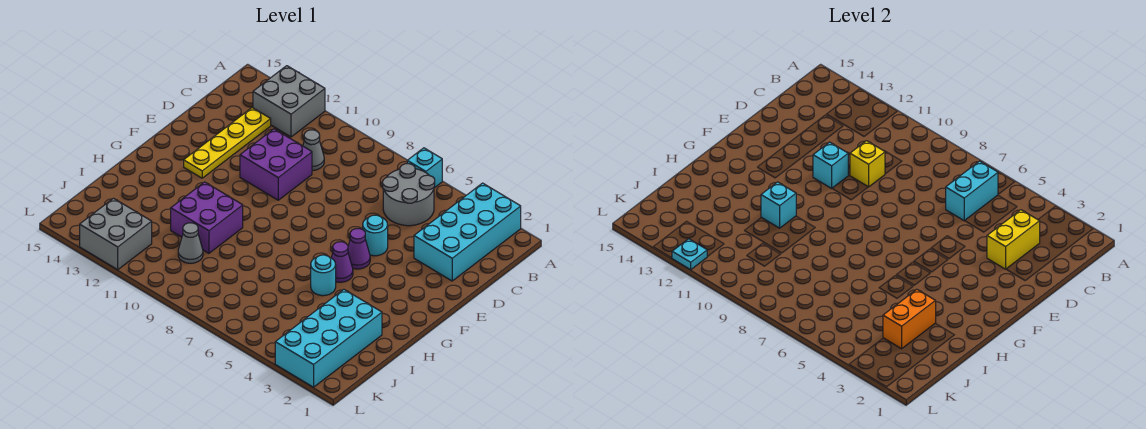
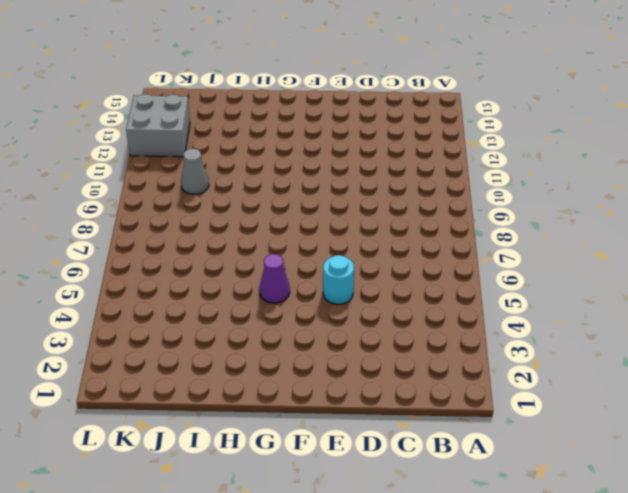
none -> cyan brick A2:D3 level 1
none -> cyan brick A6 level 1
none -> grey brick A12:B13 level 1

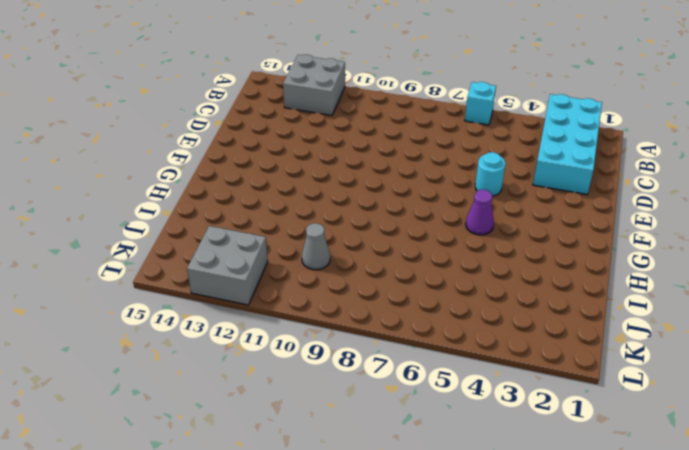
none -> grey round brick B5:C6 level 1
none -> grey cone C10 level 1
none -> yellow plate C13:F13 level 1

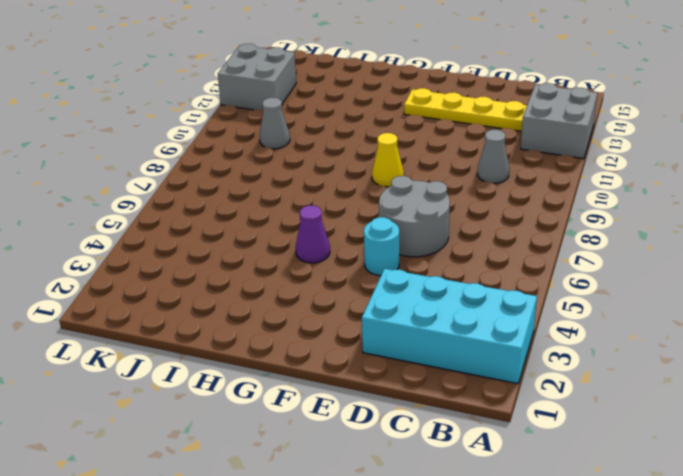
grey round brick D6:E7 level 1 -> grey round brick B5:C6 level 1
yellow cone F9 level 1 -> none
none -> cyan brick A6 level 1
none -> purple brick D10:E11 level 1
none -> purple cone F5 level 1

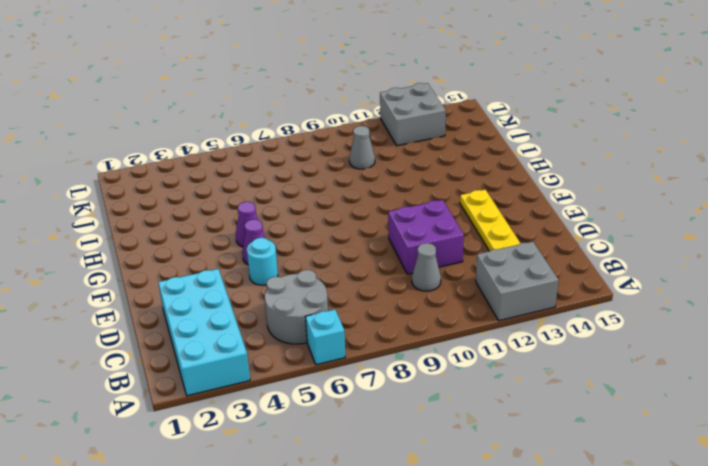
none -> cyan round brick H5 level 1
none -> purple brick H10:I11 level 1
none -> cyan brick I2:L3 level 1

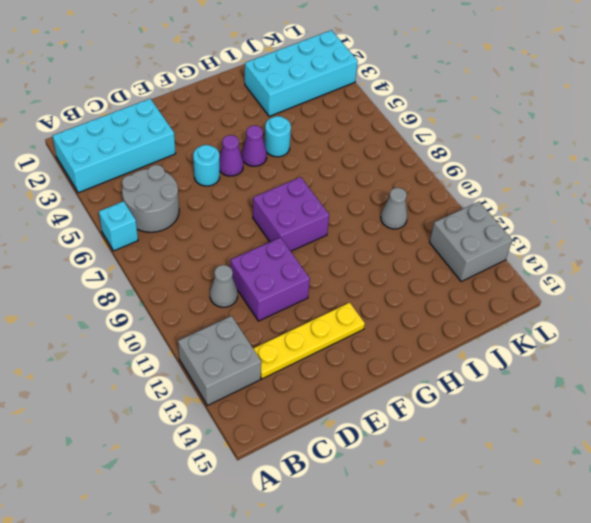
purple brick F8:G9 level 1 -> purple brick H10:I11 level 1
none -> cyan brick B6:C6 level 2
none -> yellow brick C3:D3 level 2
none -> yellow brick D10 level 2

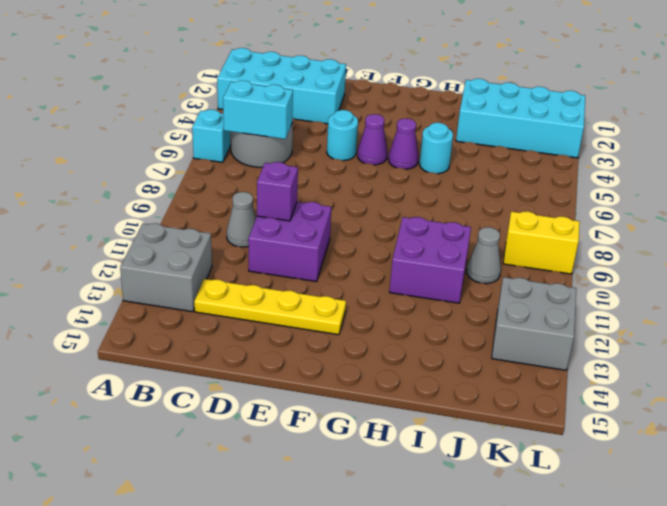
purple brick D10 level 2 -> yellow brick D10 level 2
yellow brick K9:L9 level 1 -> yellow brick C3:D3 level 2
none -> cyan brick E11 level 2
none -> cyan brick H11 level 2
none -> orange brick I3:J3 level 2

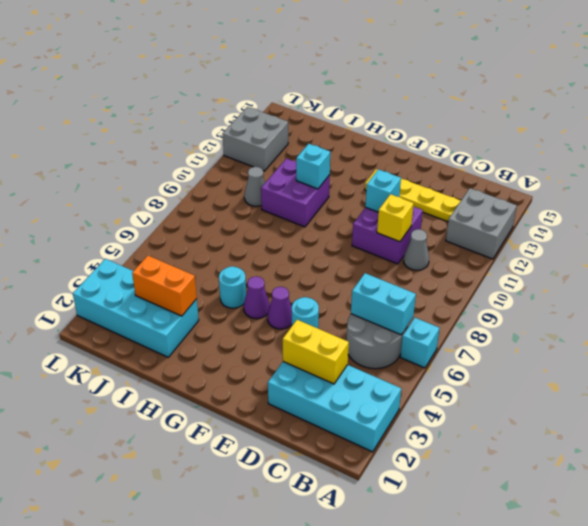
none -> cyan plate L12 level 2

